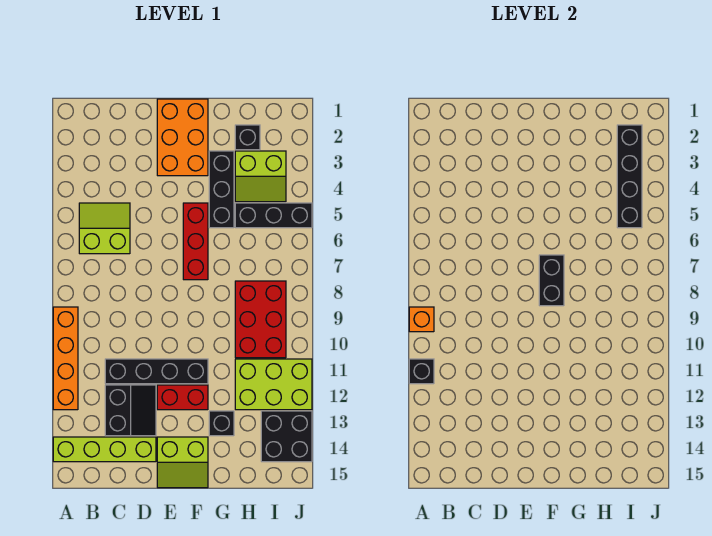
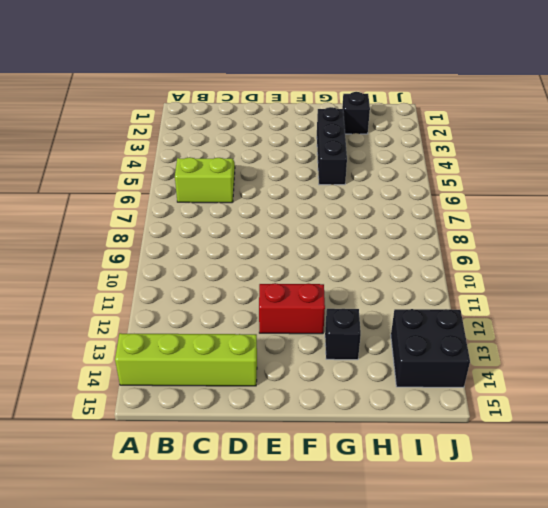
none -> orange brick A9:A12 level 1
none -> black brick C11:F11 level 1
none -> black slope C12:D13 level 1 top C

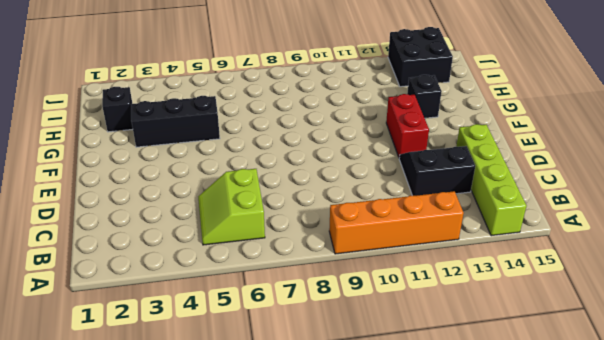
none -> black brick C11:F11 level 1
none -> orange brick E1:F3 level 1
none -> lime slope E14:F15 level 1 top 14

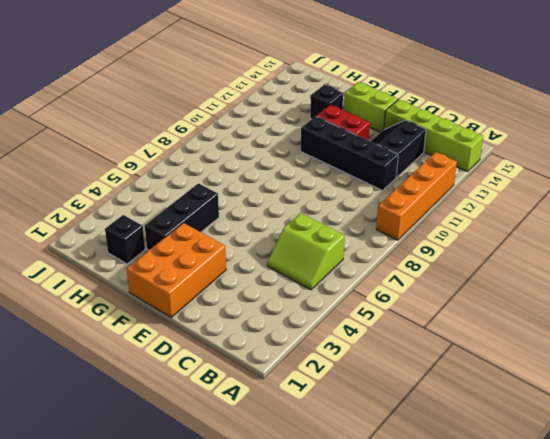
none -> red brick F5:F7 level 1
none -> lime slope H3:I4 level 1 top 3
none -> black brick H5:J5 level 1

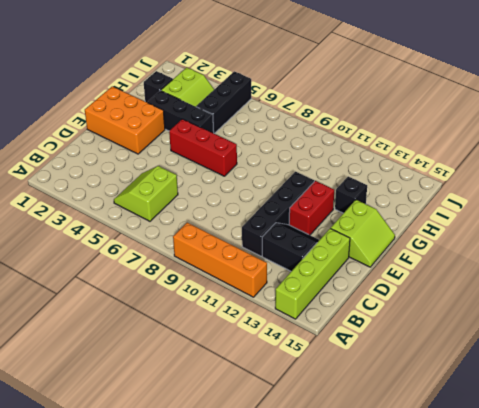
none -> red brick H8:I10 level 1
none -> lime brick H11:J12 level 1
none -> black brick I13:J14 level 1

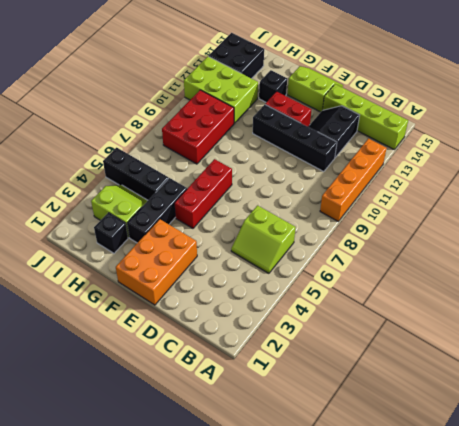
none -> orange brick A9 level 2
none -> black brick A11 level 2
none -> black brick F7:F8 level 2

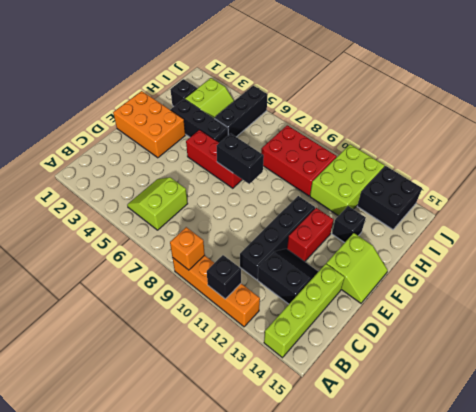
none -> black brick I2:I5 level 2

